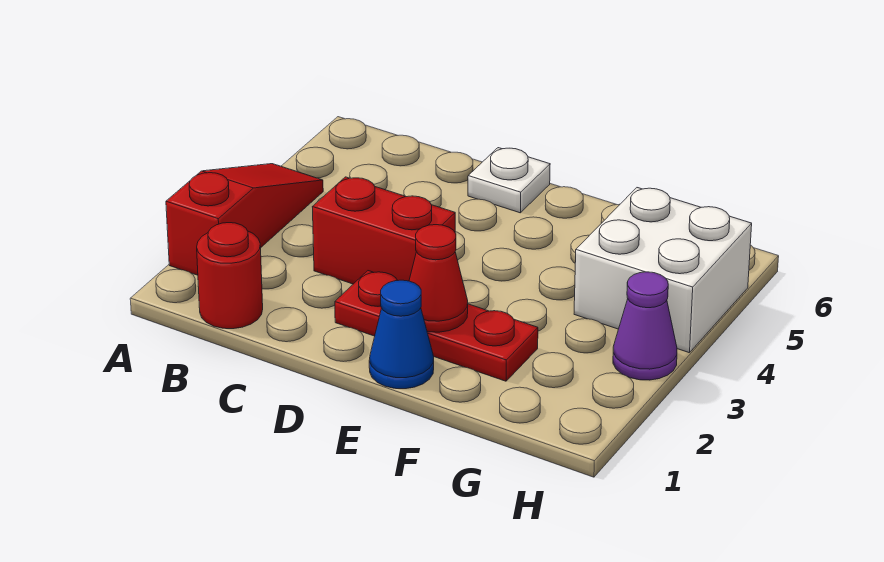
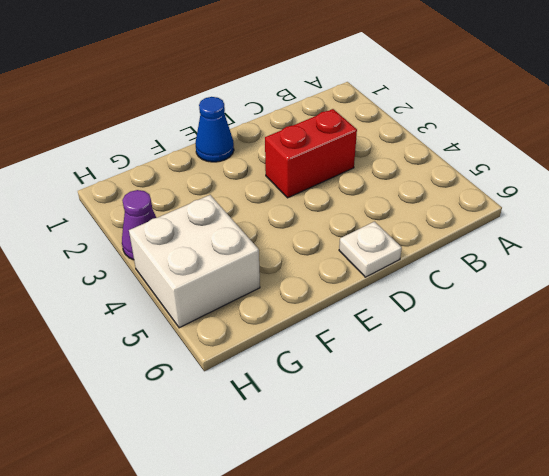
none -> red slope A2:A4 level 1 top 2
none -> red round brick B1 level 1

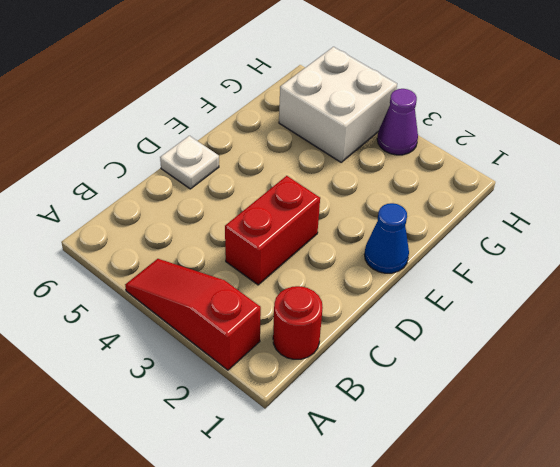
none -> red plate D2:F2 level 1
none -> red cone E2 level 2

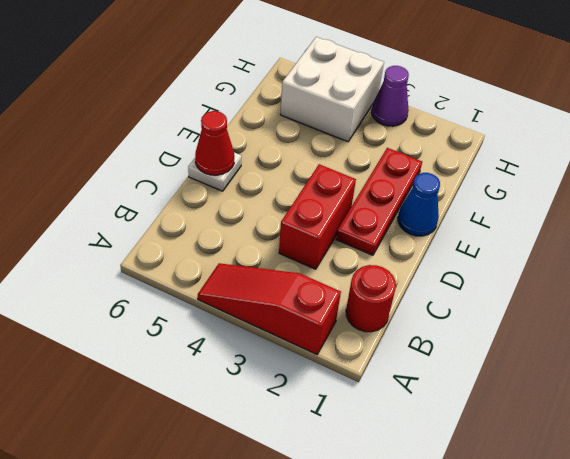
red cone D6 level 2 -> red cone E2 level 2

